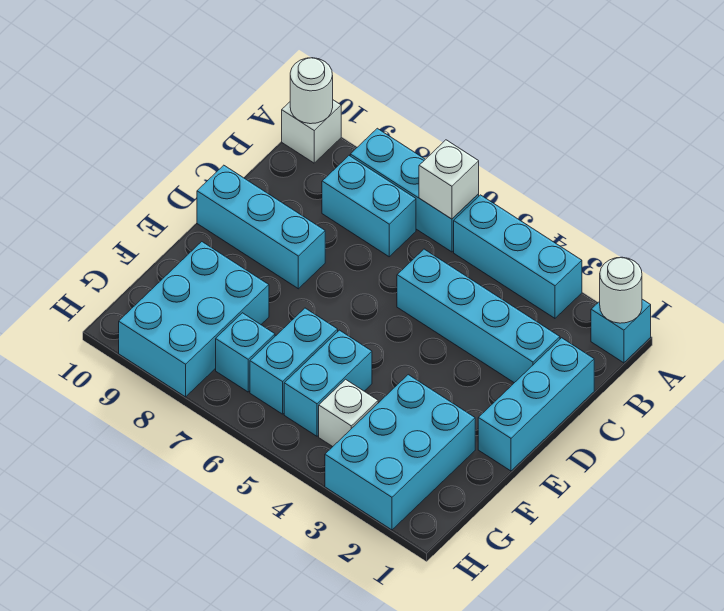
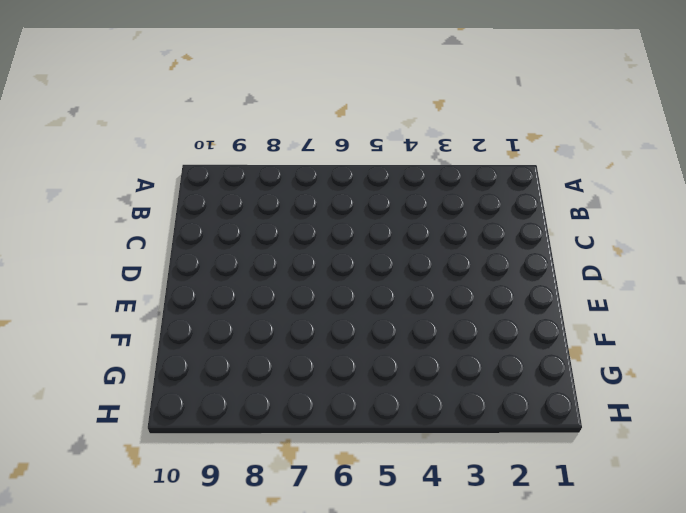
none -> cyan brick A1 level 1
none -> cyan brick A3:A5 level 1
none -> cyan brick A6:A8 level 1

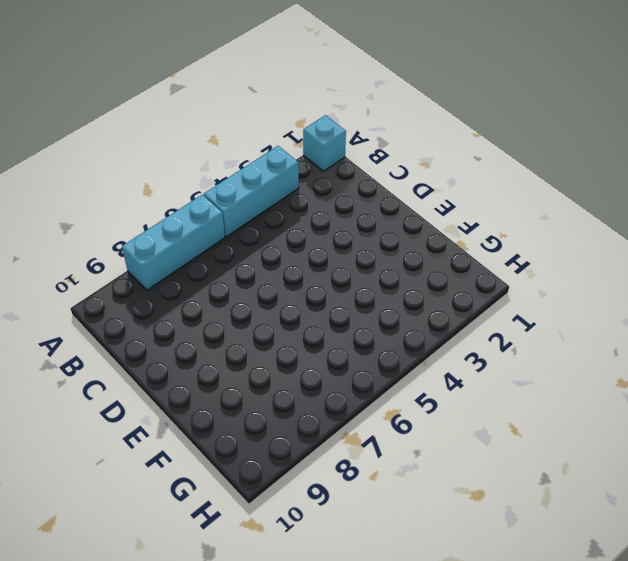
none -> white brick A10 level 1
none -> cyan brick B7:B8 level 1
none -> cyan brick C1:E1 level 1

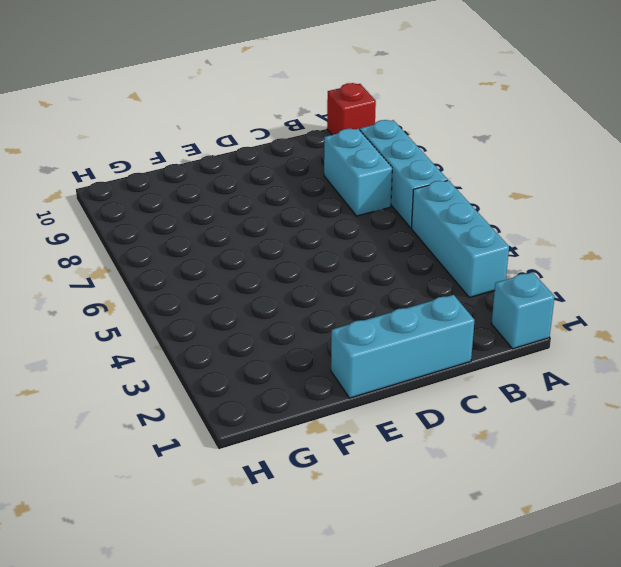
red brick A10 level 1 -> white brick A10 level 1
none -> cyan brick C2:C5 level 1
none -> cyan brick D8:D10 level 1
none -> cyan brick F2:H3 level 1

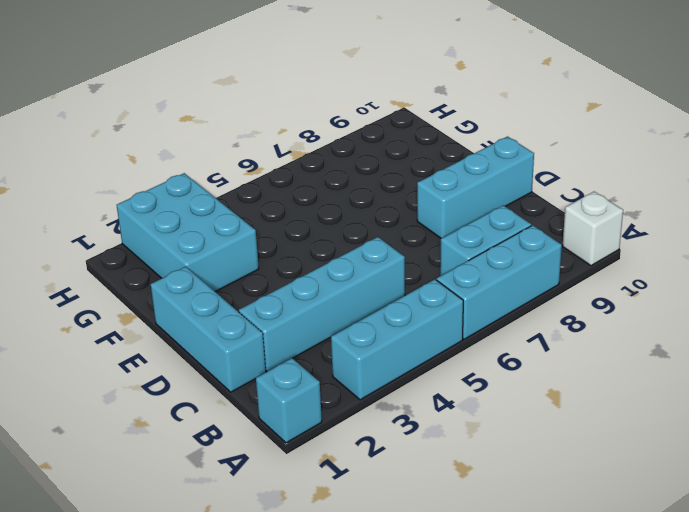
none -> cyan brick F5:G5 level 1
none -> cyan brick F6:G6 level 1
none -> cyan brick F8:H9 level 1

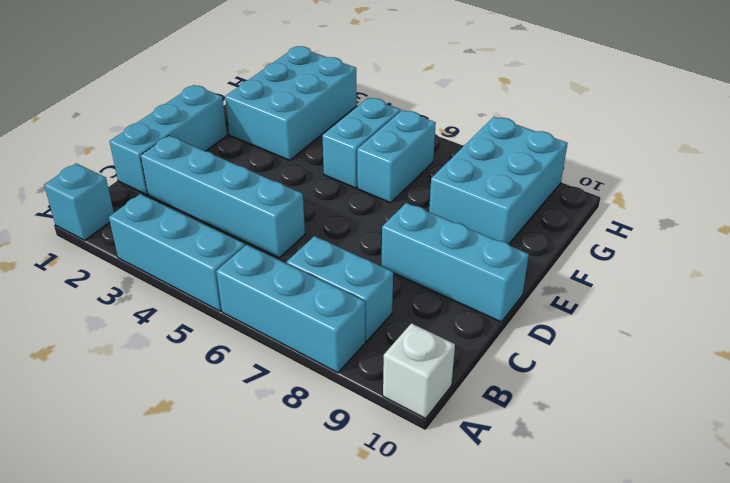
none -> white brick G4 level 1
none -> cyan brick G7 level 1
none -> white round brick A1 level 2

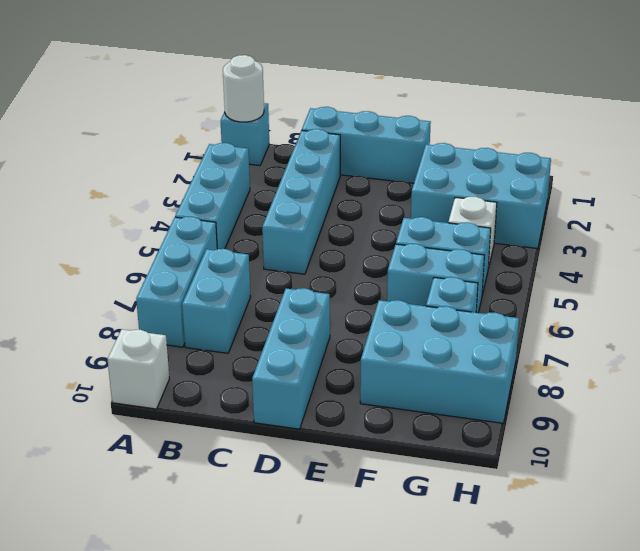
none -> white brick A6 level 2
none -> white round brick A10 level 2

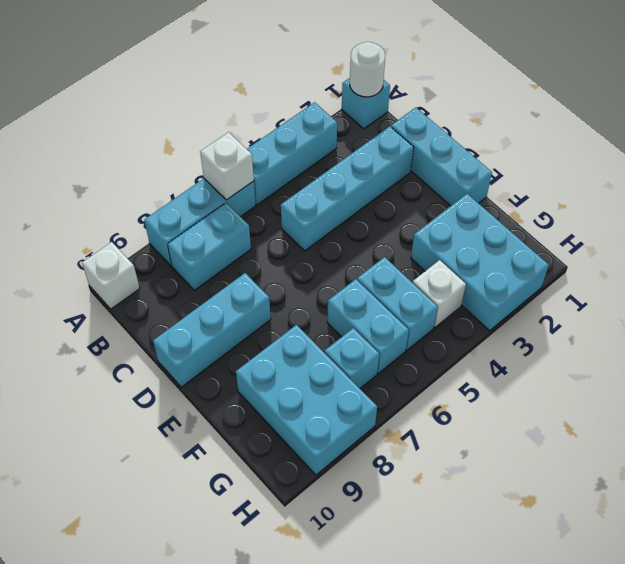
none -> white round brick A10 level 2

